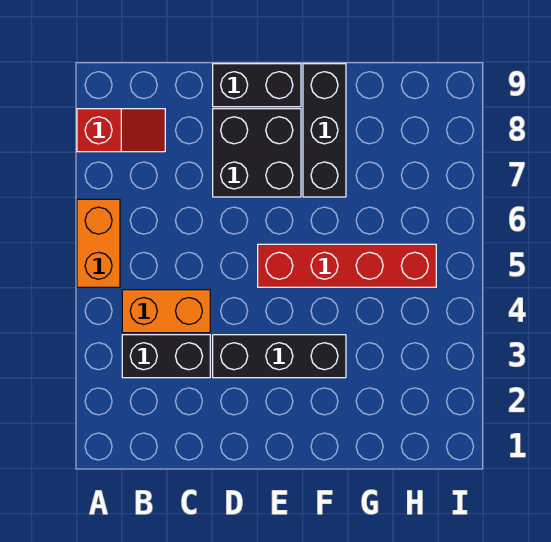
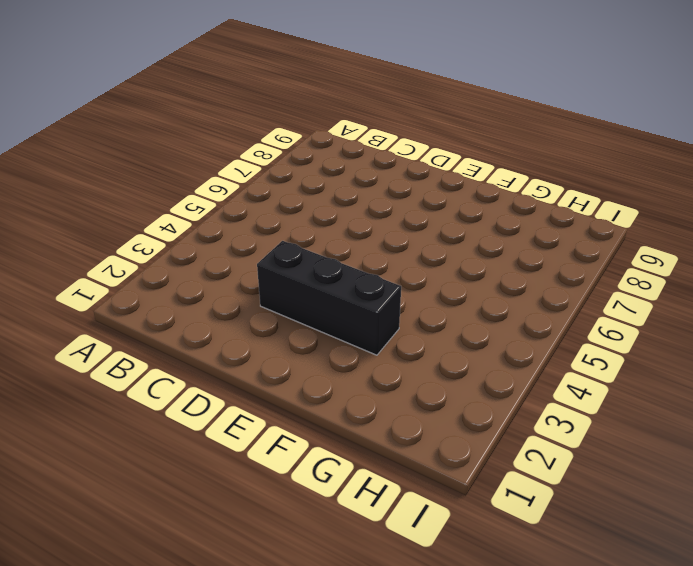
none -> orange brick A5:A6 level 1
none -> red slope A8:B8 level 1 top A

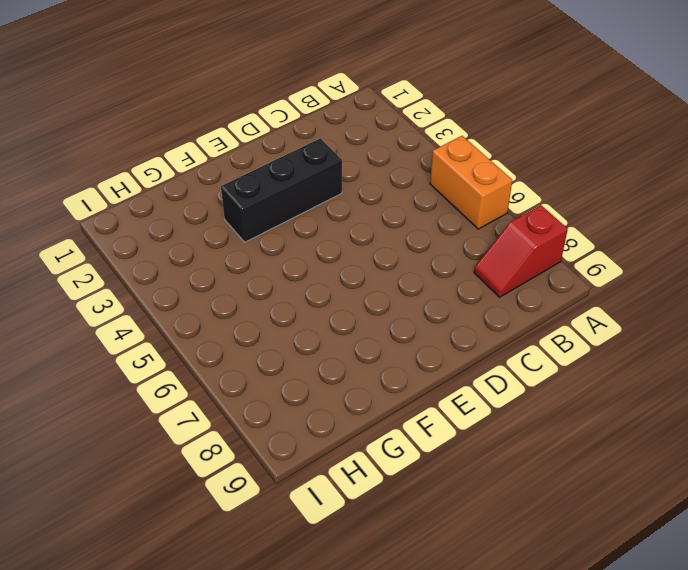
none -> black brick B3:C3 level 1
none -> orange brick B4:C4 level 1

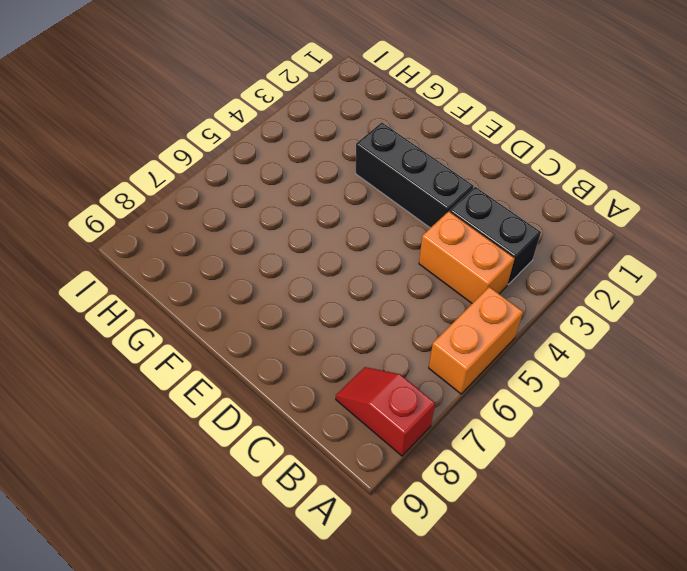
none -> black brick D7:E8 level 1
none -> black brick D9:E9 level 1

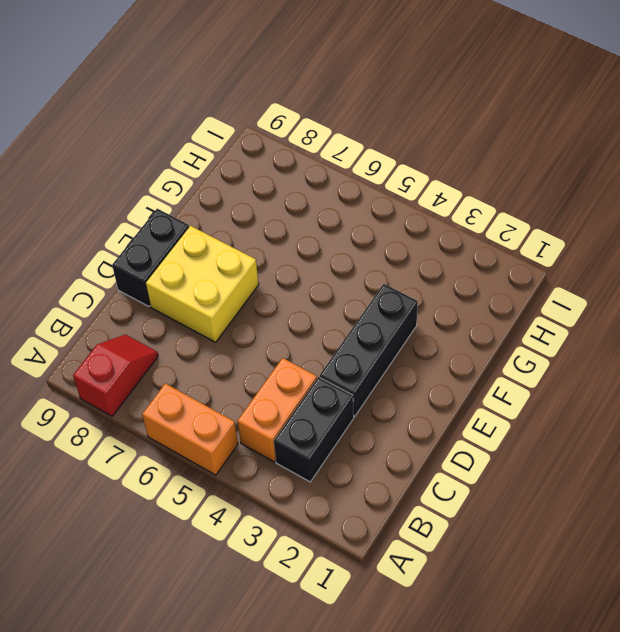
yellow brick D7:E8 level 1 -> black brick D7:E8 level 1
none -> red brick E5:H5 level 1
none -> black brick F7:F9 level 1

